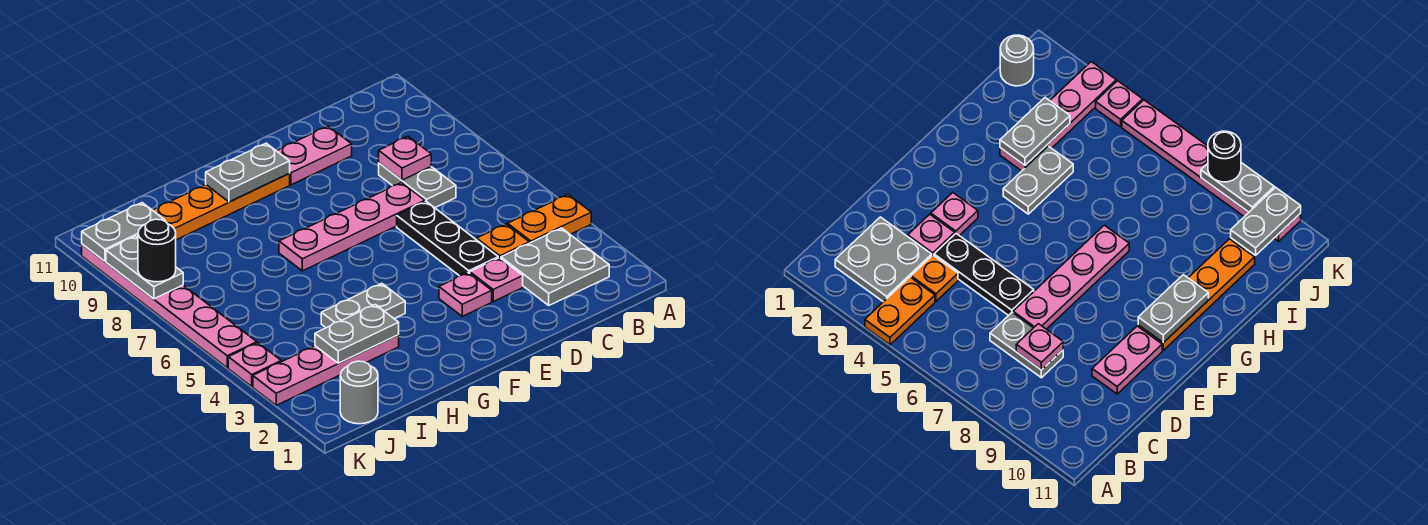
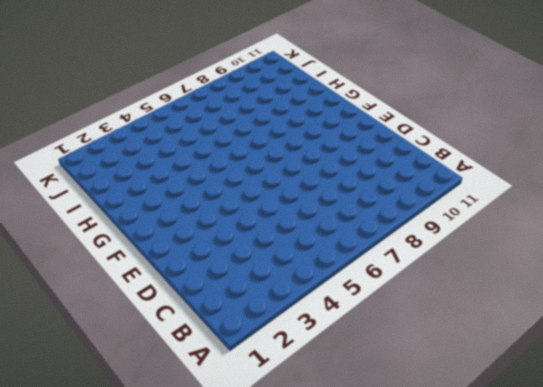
none -> orange plate A4:B4 level 1
none -> grey plate B2:C3 level 1
none -> orange plate C4 level 1

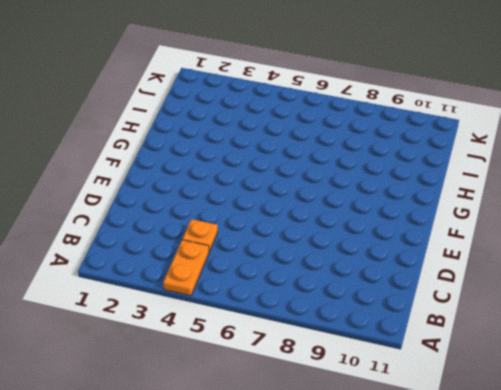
none -> grey plate B2:C3 level 1
none -> grey plate C7:C8 level 1
none -> pink plate D3 level 1

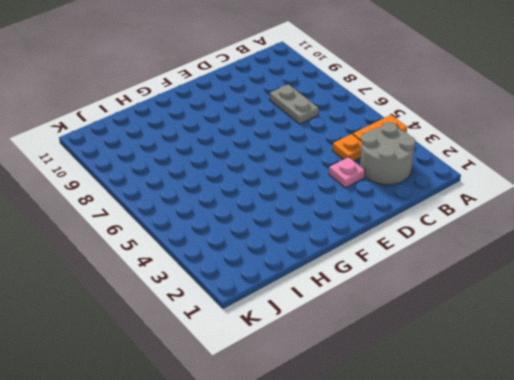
grey round brick B2:C3 level 1 -> grey plate B2:C3 level 1
none -> black plate D4:D6 level 1
none -> pink plate D7:G7 level 1
none -> pink plate D10:E10 level 1

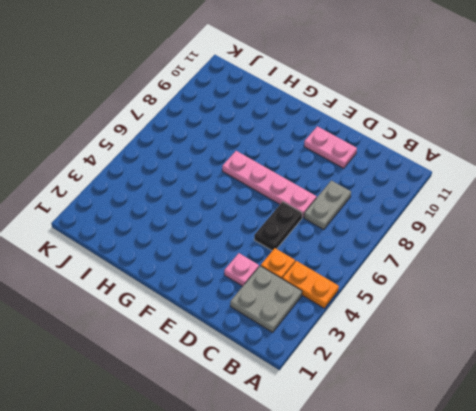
black plate D5:D6 level 1 -> black plate D4:D6 level 1
none -> pink plate E3 level 1
none -> orange plate F10:I10 level 1
none -> grey plate G4:H4 level 1

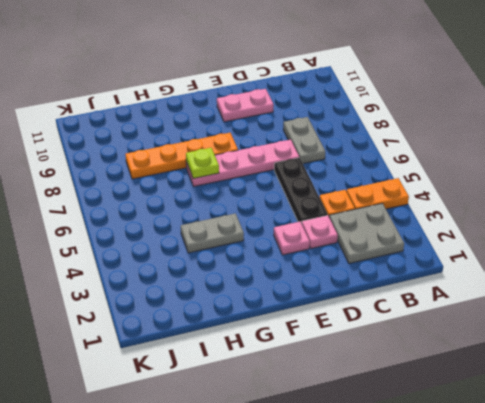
orange plate F8:I8 level 1 -> orange plate F10:I10 level 1
lime plate G7 level 2 -> none
none -> pink plate H3:K3 level 1
none -> grey round brick J1 level 1
none -> pink plate K4 level 1

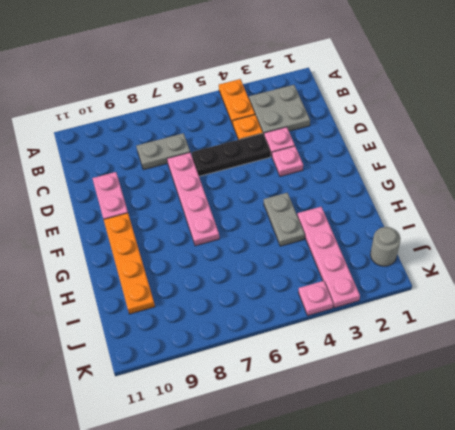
none -> pink plate K5:K10 level 1
none -> pink plate C8 level 2
none -> grey plate F10:G10 level 2

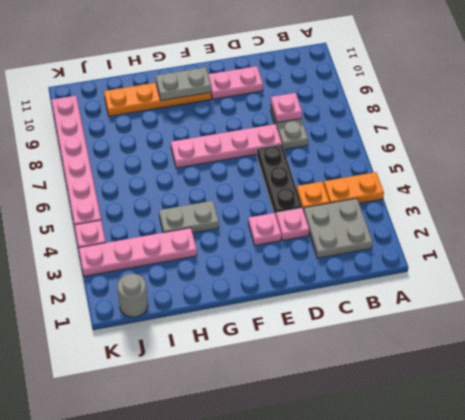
none -> grey plate H3:I3 level 2
none -> grey plate J10:K10 level 2
none -> grey plate K8:K9 level 2

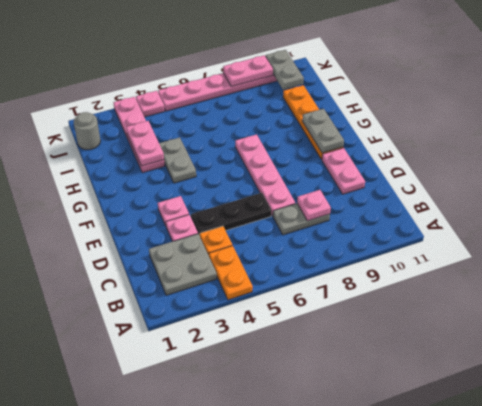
pink plate H3:I3 level 2 -> grey plate H3:I3 level 2
pink plate K8:K9 level 2 -> grey plate K8:K9 level 2
none -> black round brick K8 level 3

